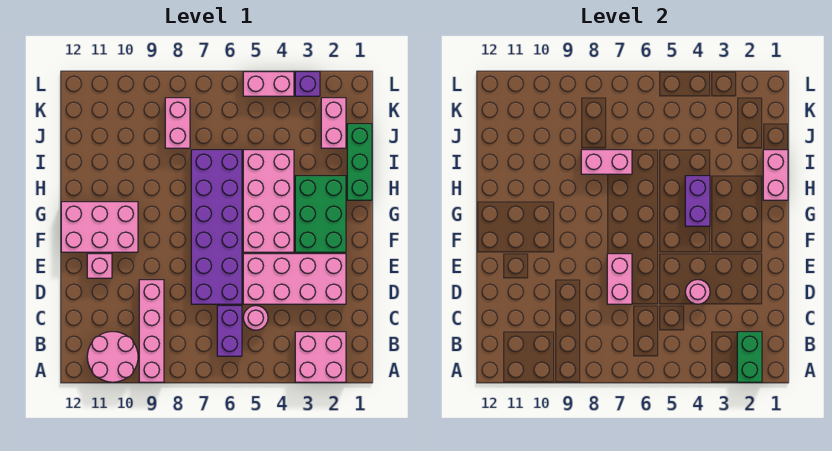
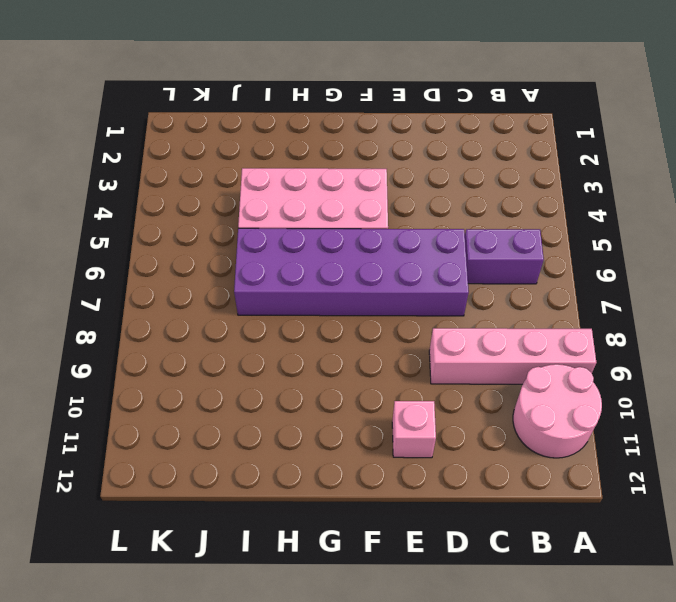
none -> pink brick A2:B3 level 1
none -> pink round brick C5 level 1
none -> pink brick D2:E5 level 1

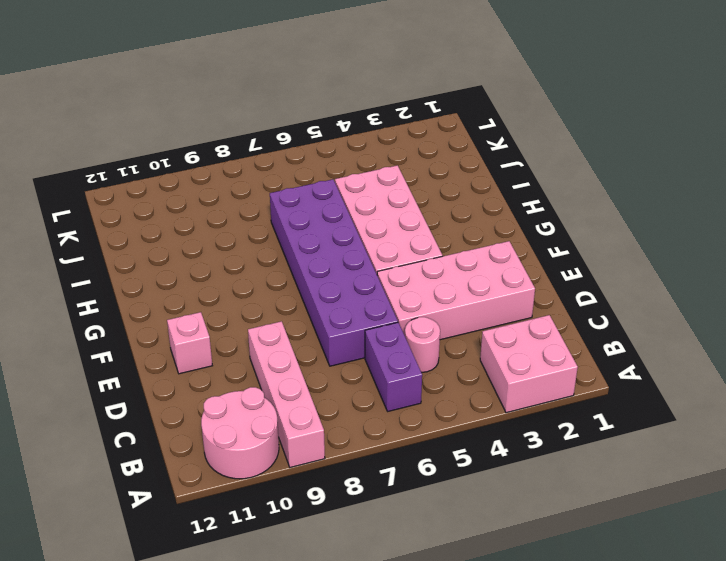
none -> green brick F2:H3 level 1
none -> pink brick F10:G12 level 1
none -> green brick H1:J1 level 1

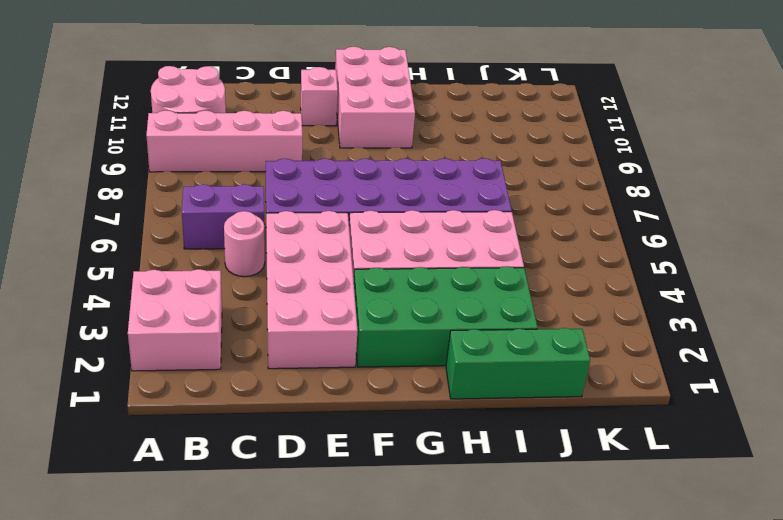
green brick F2:I3 level 1 -> green brick F2:H3 level 1
none -> pink brick J2:K2 level 1
none -> pink brick J8:K8 level 1
none -> purple brick L3 level 1

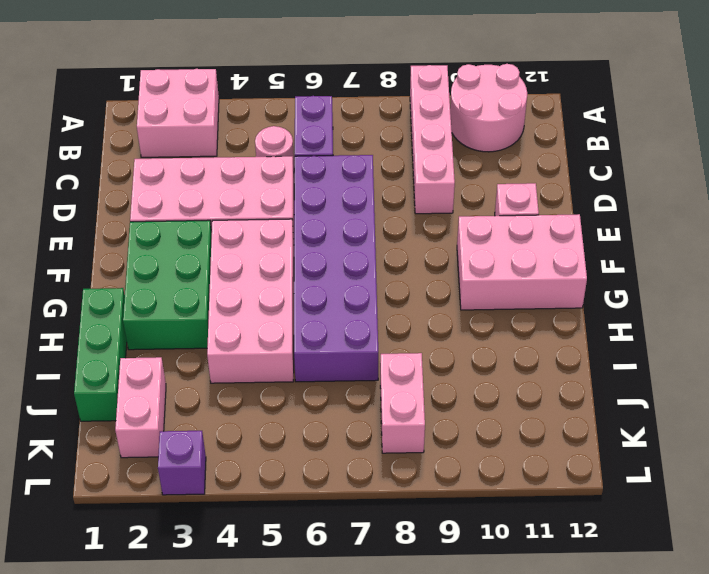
none -> pink brick L4:L5 level 1
none -> green brick A2:B2 level 2
none -> pink round brick D4 level 2

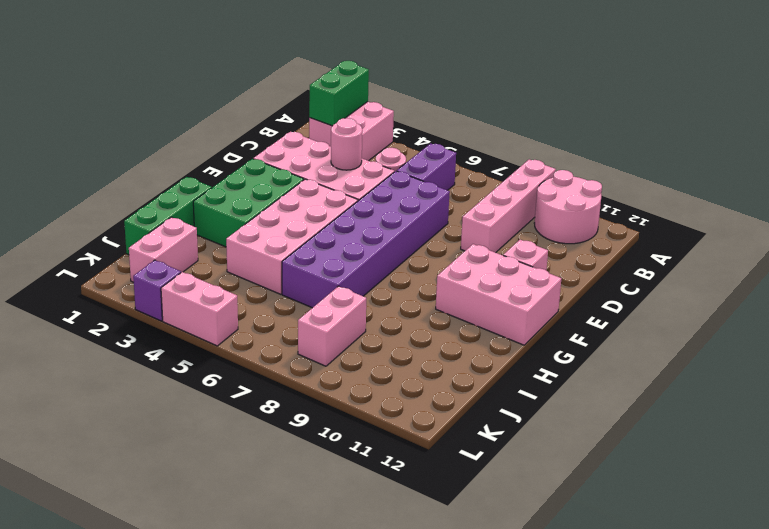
none -> pink brick D7:E7 level 2
none -> purple brick G4:H4 level 2
none -> pink brick H1:I1 level 2

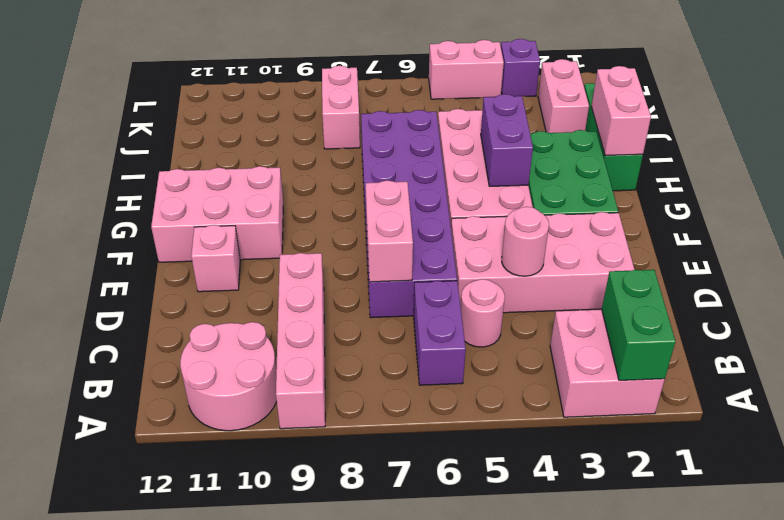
none -> pink brick I7:I8 level 2

